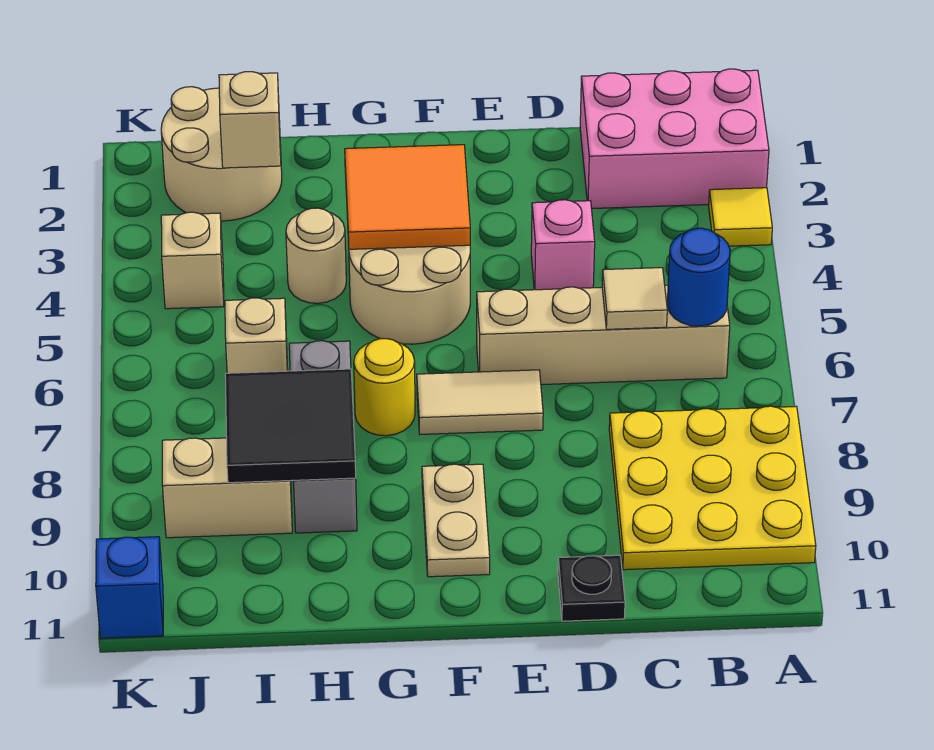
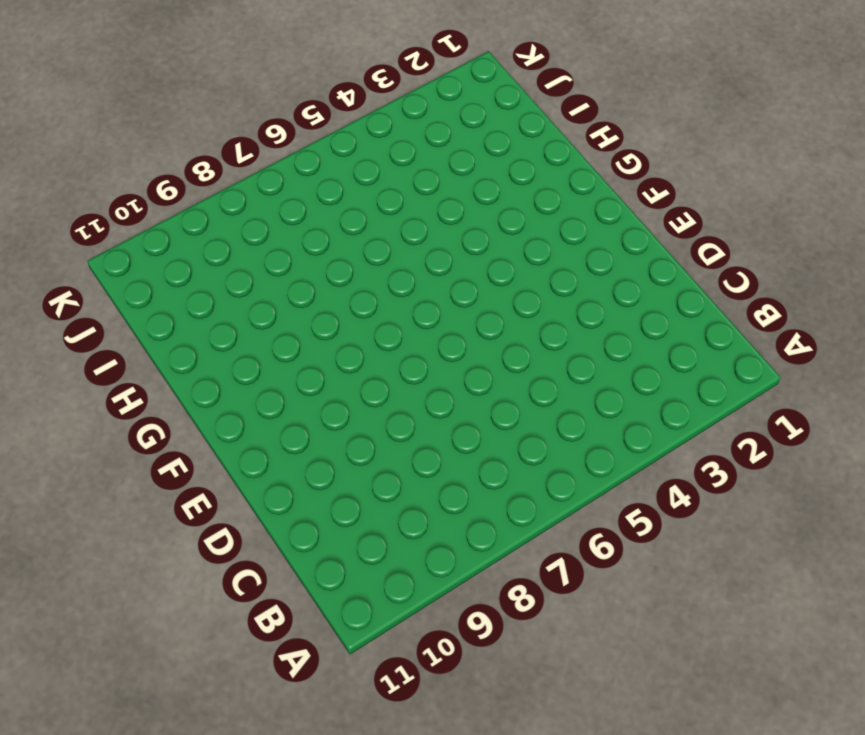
none -> pink brick A1:C2 level 1
none -> yellow tile A3 level 1
none -> yellow plate A8:C10 level 1

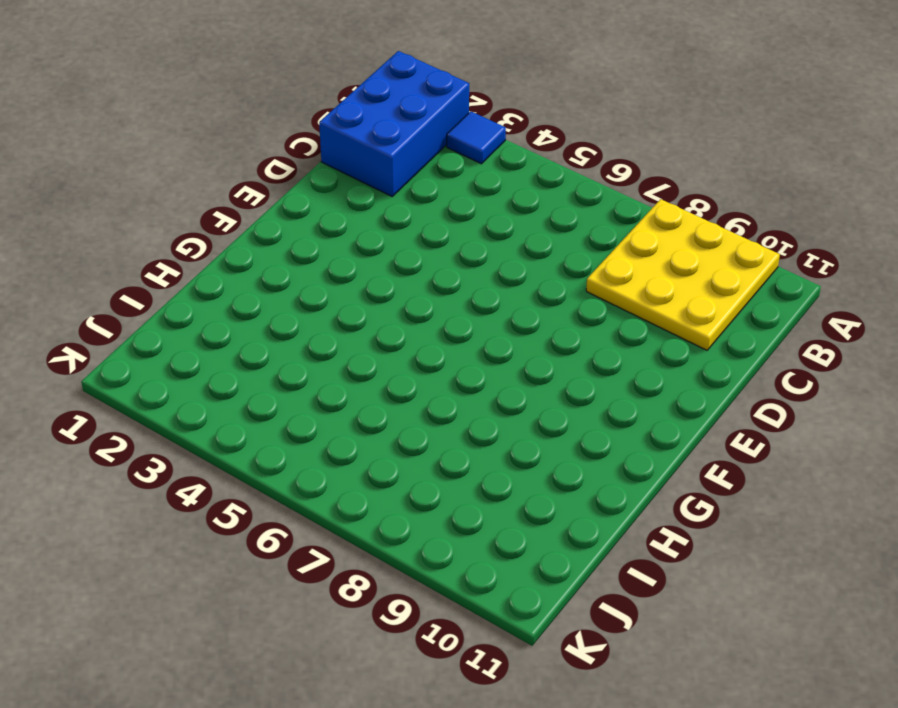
blue brick A1:C2 level 1 -> pink brick A1:C2 level 1
blue tile A3 level 1 -> yellow tile A3 level 1
none -> tan brick B6:E6 level 1
none -> pink brick D4 level 1
none -> black plate D11 level 1

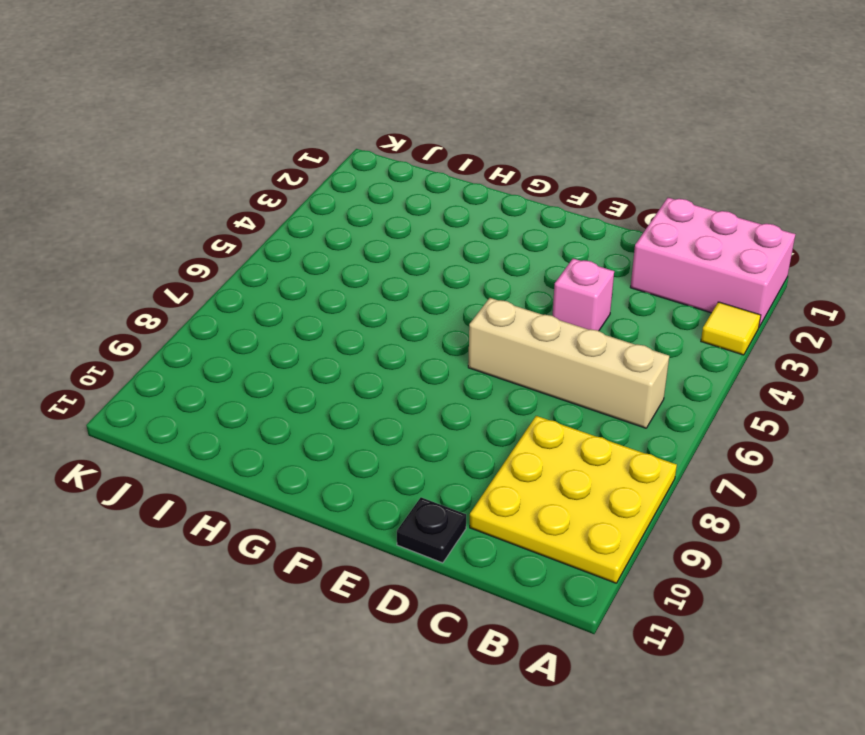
none -> tan tile E7:F7 level 1
none -> tan round brick F4:G5 level 1
none -> tan plate F9:F10 level 1

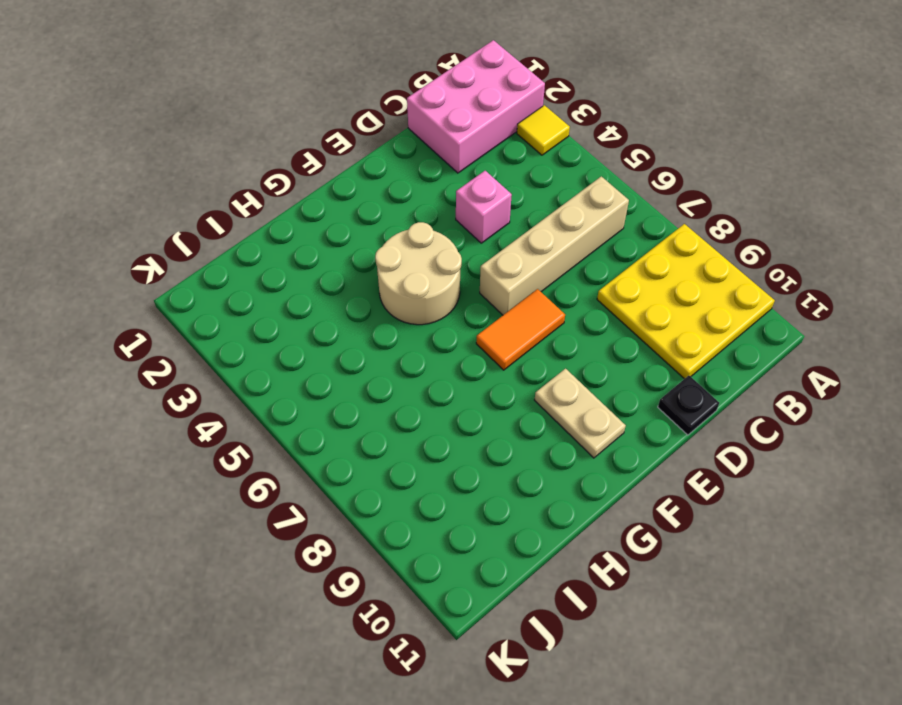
orange tile E7:F7 level 1 -> tan tile E7:F7 level 1
none -> yellow round brick G7 level 1
none -> tan round brick H4 level 1
none -> grey brick H7:H9 level 1

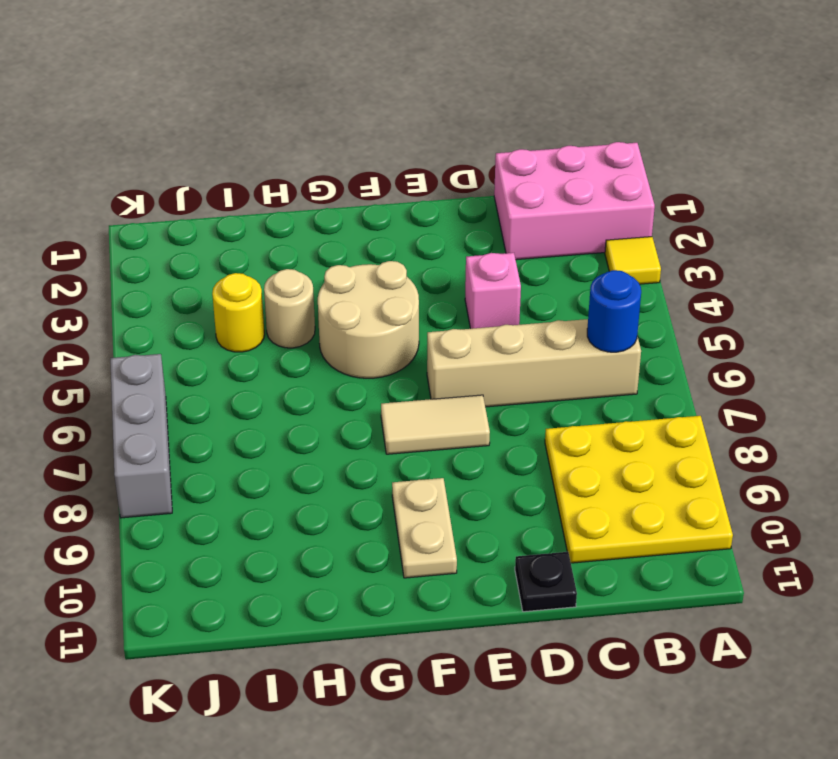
yellow round brick I4 level 1 -> yellow round brick G7 level 1
grey brick K6:K8 level 1 -> grey brick H7:H9 level 1
none -> tan round brick I1:J2 level 1
none -> tan brick I6 level 1
none -> tan brick I9:J9 level 1

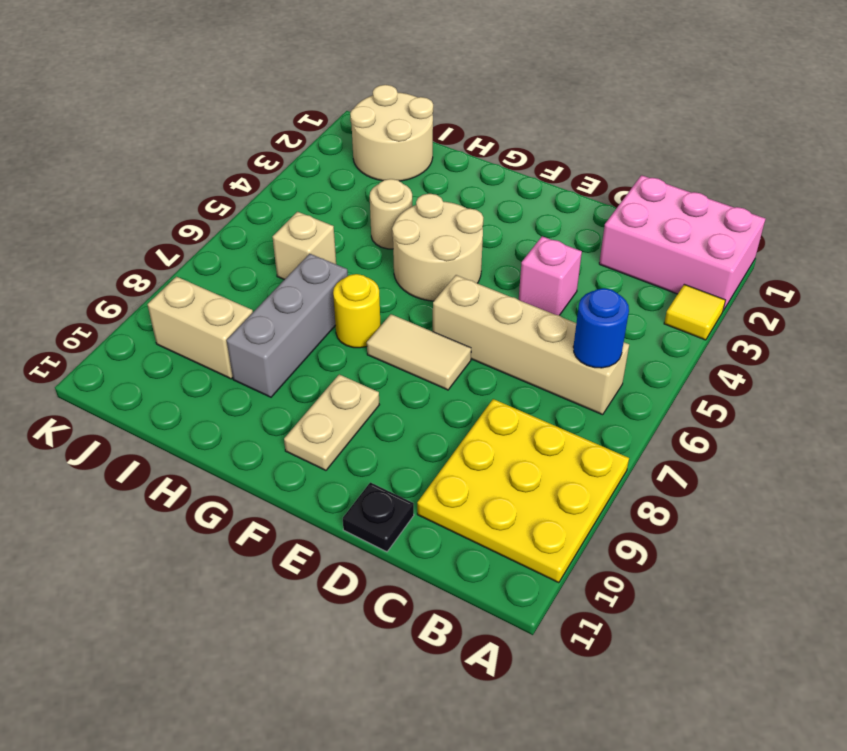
none -> tan brick J4 level 1
none -> blue brick K11 level 1
none -> tan tile C6 level 2

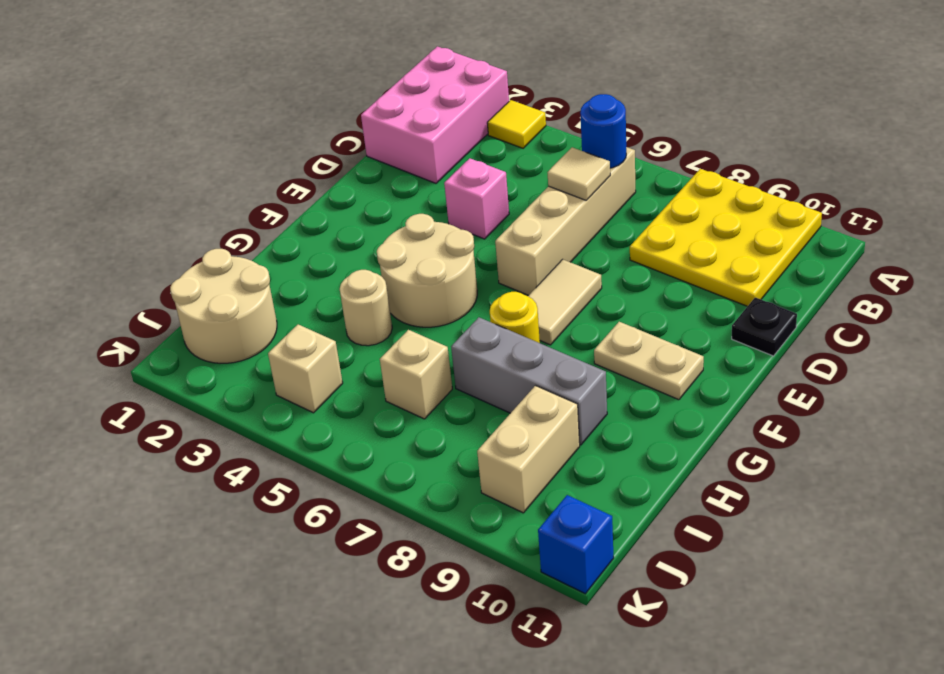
none -> orange tile F3:G4 level 2
none -> black tile H8:I9 level 2
none -> tan brick I2 level 2

